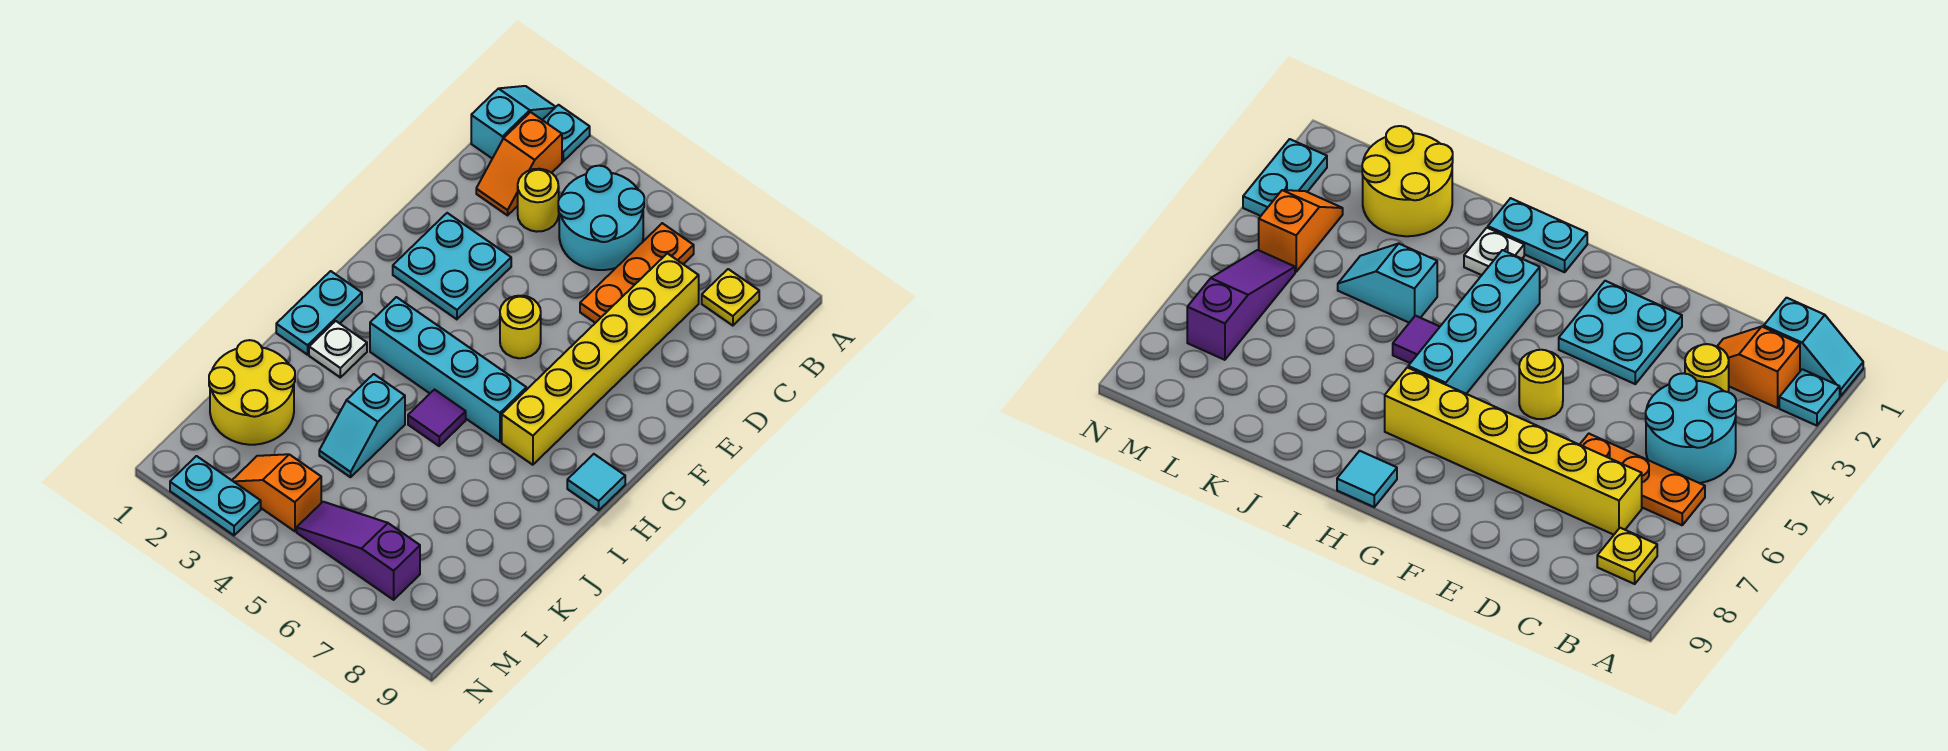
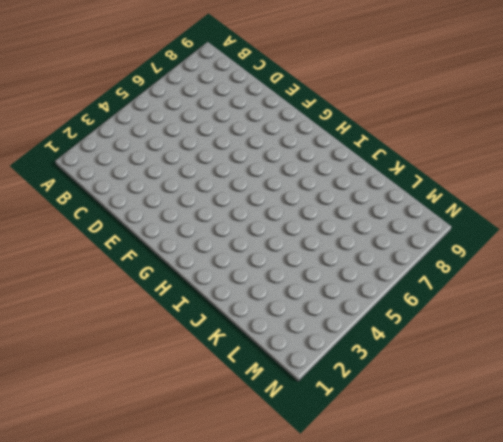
none -> cyan slope A1:B1 level 1 top B
none -> cyan plate A2 level 1
none -> orange slope B2:C2 level 1 top B

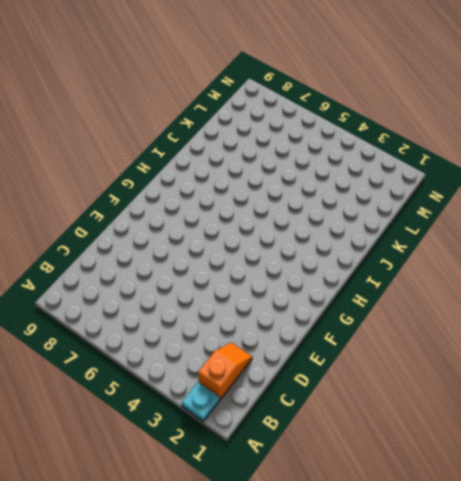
none -> cyan slope A1:B1 level 1 top B
none -> cyan round brick B4:C5 level 1
none -> orange plate B6:D6 level 1

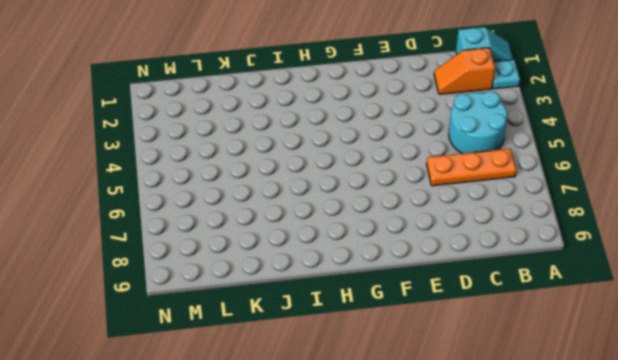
none -> yellow plate B8 level 1
none -> yellow round brick C3 level 1
none -> yellow brick C7:H7 level 1

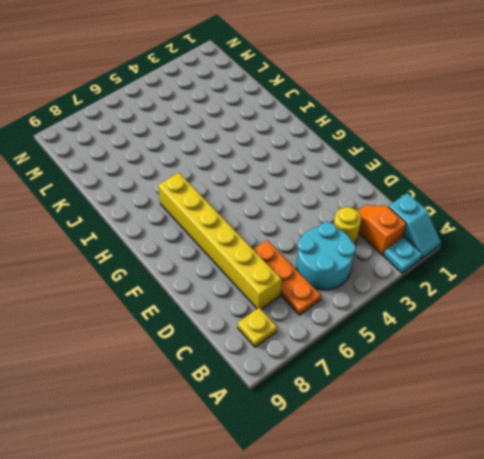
none -> cyan plate E2:F3 level 1
none -> yellow round brick F5 level 1
none -> cyan plate H1:I1 level 1

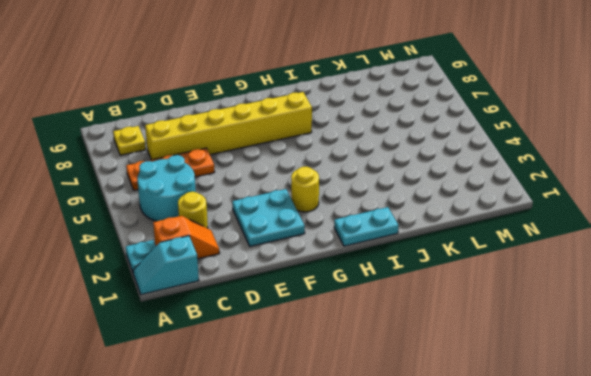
yellow round brick G3 level 1 -> yellow round brick F5 level 1
none -> cyan brick H3:H6 level 1
none -> cyan tile H9 level 1
none -> white plate I2 level 1

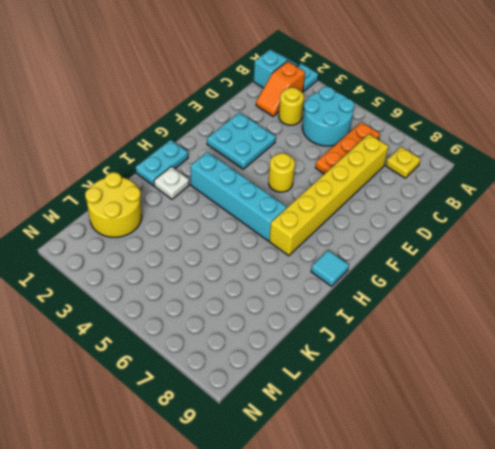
none -> purple tile I5 level 1
none -> cyan slope J4:K4 level 1 top J
none -> orange slope M3:M4 level 1 top 4

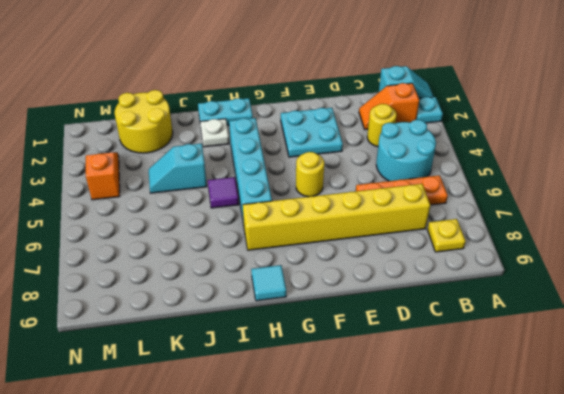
none -> purple slope M5:M7 level 1 top 7
none -> cyan plate N2:N3 level 1

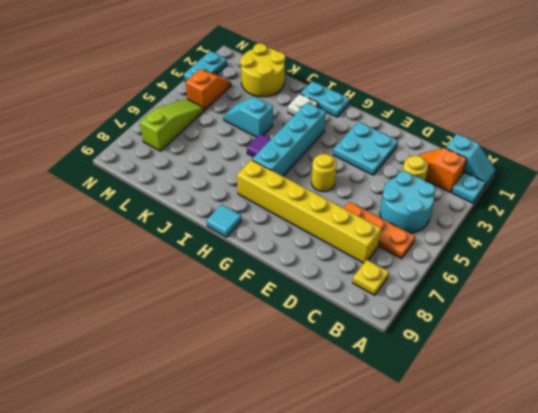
lime slope M5:M7 level 1 top 7 -> purple slope M5:M7 level 1 top 7

